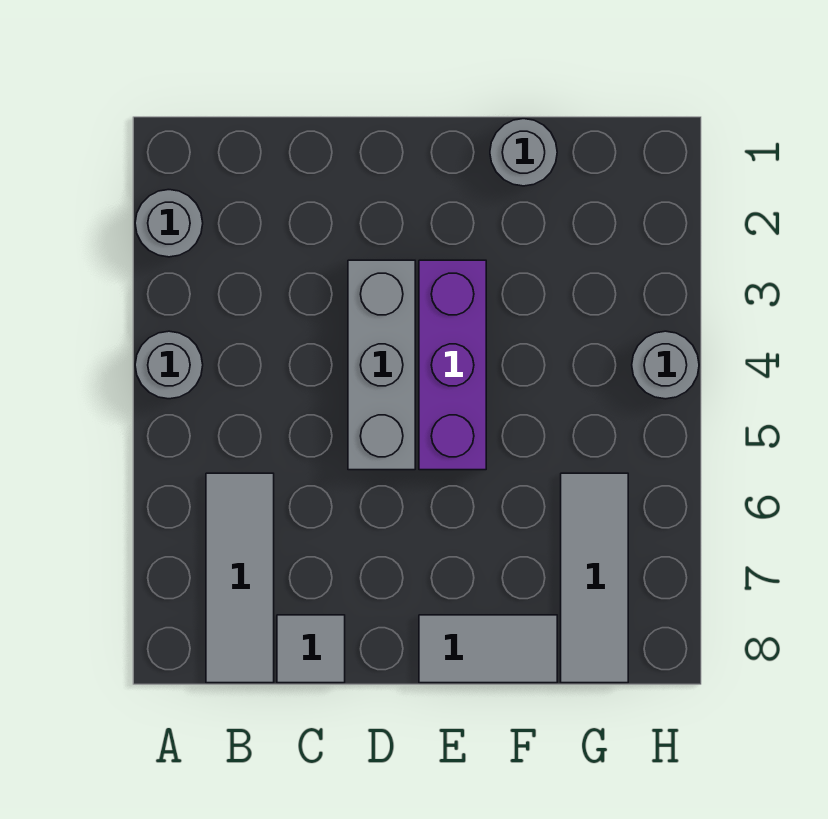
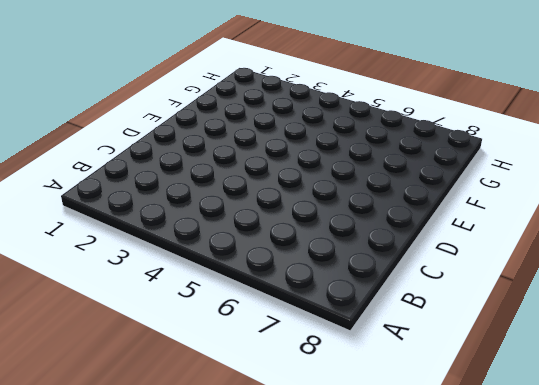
none -> grey round brick A2 level 1
none -> grey round brick A4 level 1

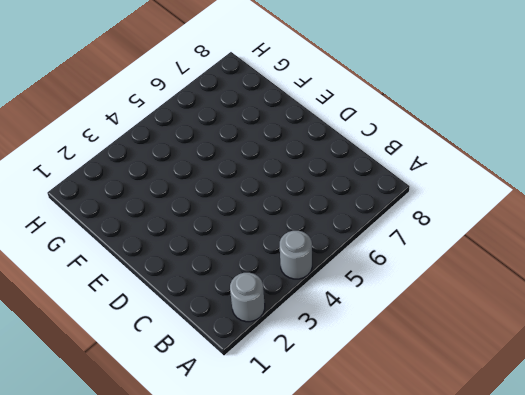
none -> grey tile B6:B8 level 1
none -> grey tile C8 level 1

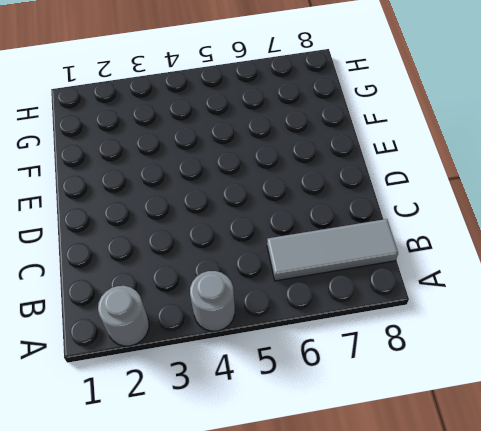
none -> grey tile C8 level 1
none -> grey brick D3:D5 level 1

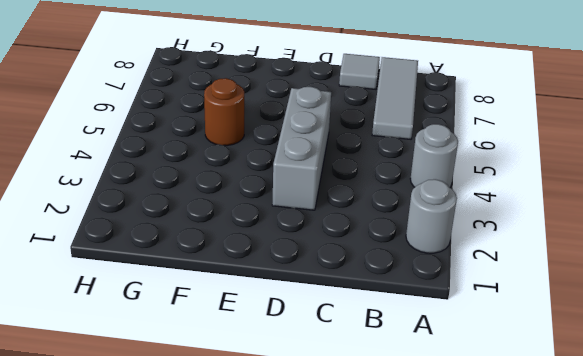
brown round brick F5 level 1 -> none
none -> purple brick E3:E5 level 1
none -> grey tile E8:F8 level 1

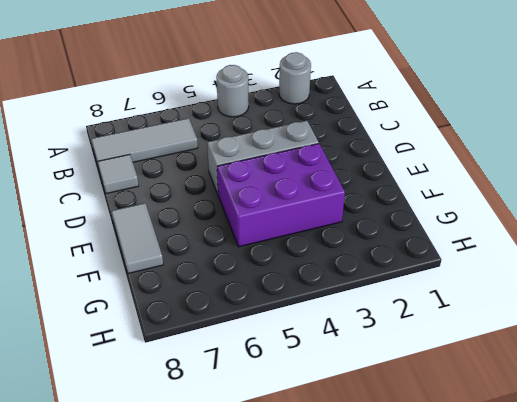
purple brick E3:F5 level 1 -> purple brick E3:E5 level 1
none -> grey round brick F1 level 1
none -> grey tile G6:G8 level 1

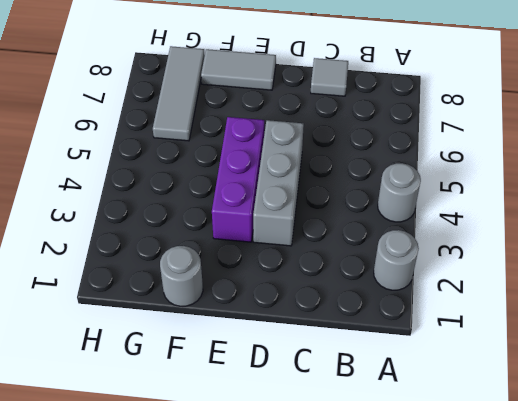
none -> grey tile B6:B8 level 1
none -> grey round brick H4 level 1

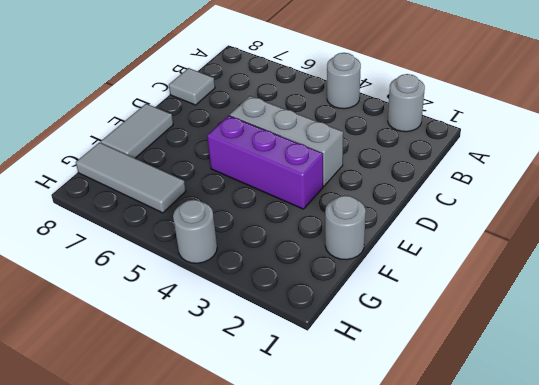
none -> grey tile B6:B8 level 1

